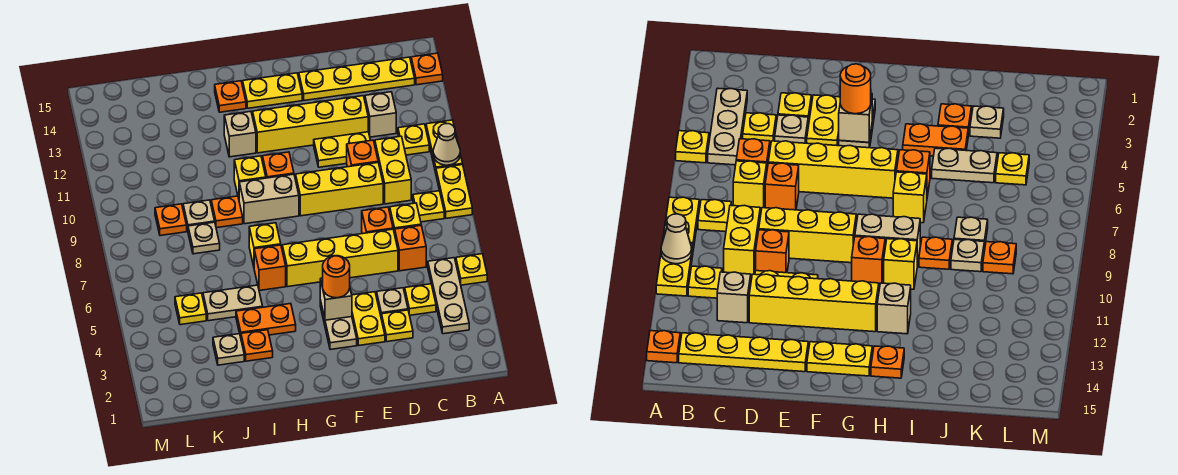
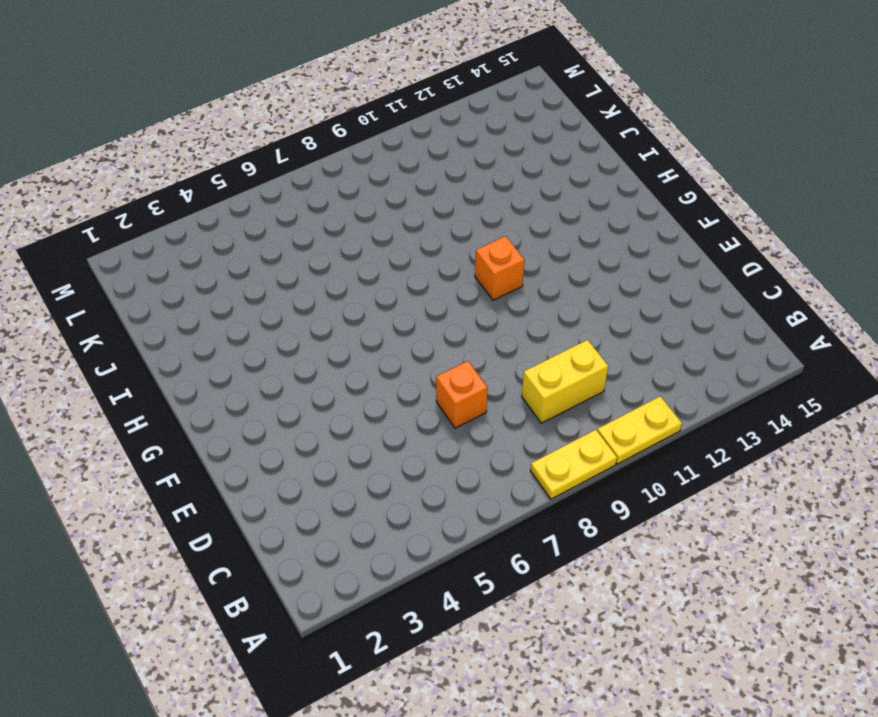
none -> yellow plate A5 level 1
none -> orange plate A14 level 1
none -> tan plate B3:B5 level 1
none -> yellow plate B8 level 1

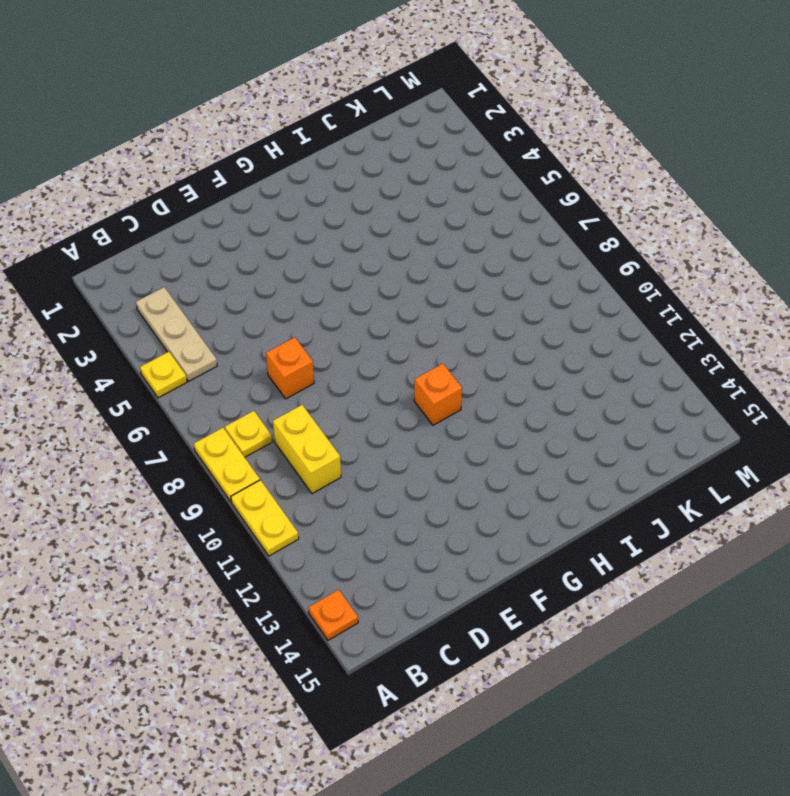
none -> yellow plate B11 level 1
none -> yellow plate B14:E14 level 1
none -> yellow plate C4 level 1
none -> orange brick C6 level 1

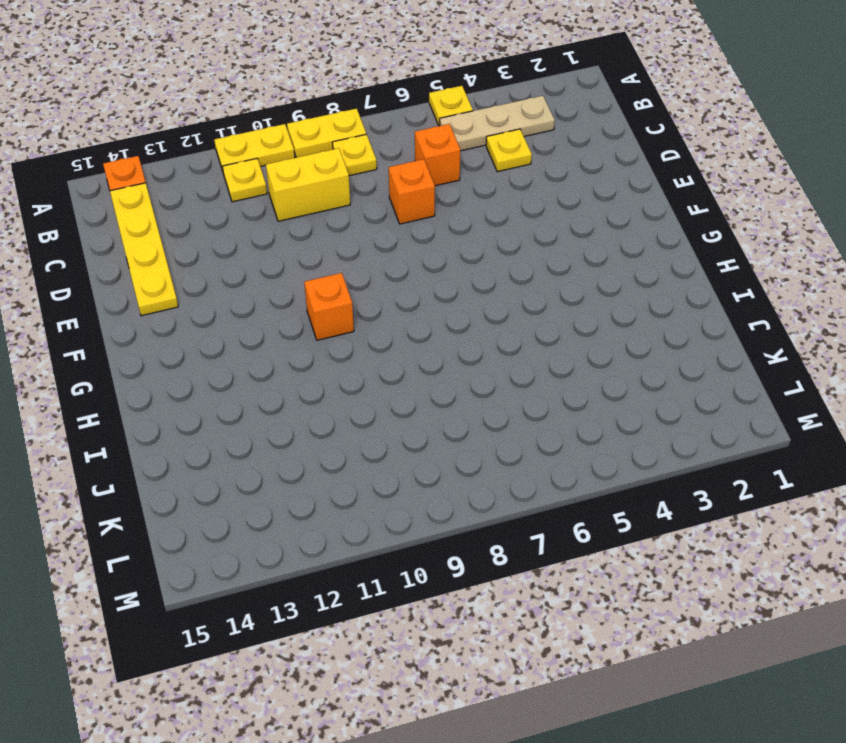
none -> yellow brick C7 level 1
none -> tan brick C12 level 1
none -> yellow plate D3 level 1
none -> tan plate D4 level 1

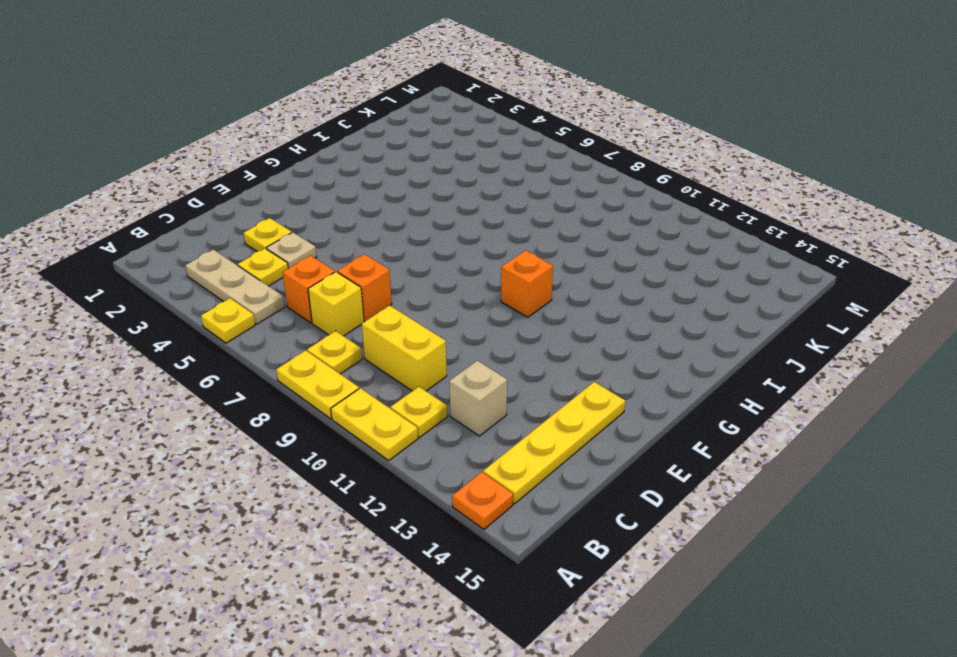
none -> yellow brick D6:G6 level 1
none -> yellow brick D9:F9 level 1
none -> orange brick D10 level 1
none -> yellow plate D11:E11 level 1

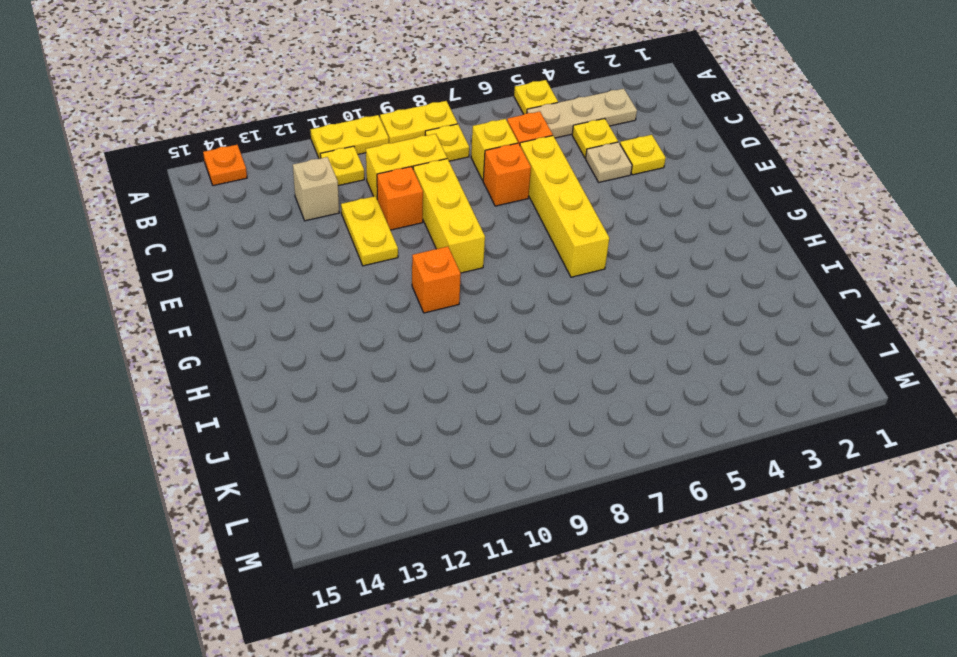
none -> yellow plate B14:E14 level 1
none -> yellow brick D12:G12 level 1
none -> yellow plate E3:E4 level 1
none -> tan plate F3:F4 level 1

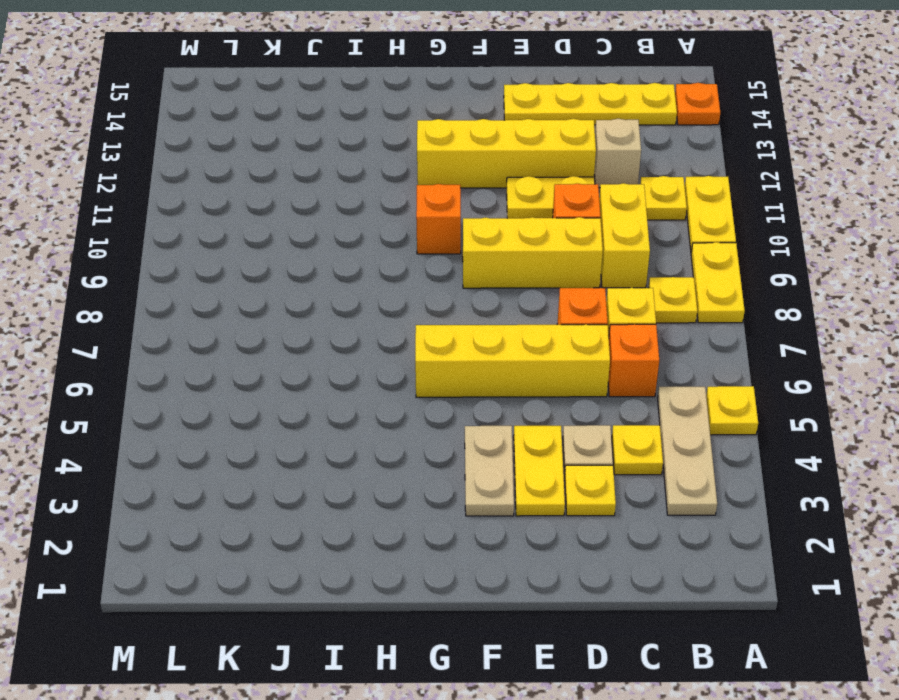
none -> yellow plate F14:G14 level 1
none -> tan brick G9:H9 level 1
none -> orange plate H4:I4 level 1
none -> orange brick H6 level 1

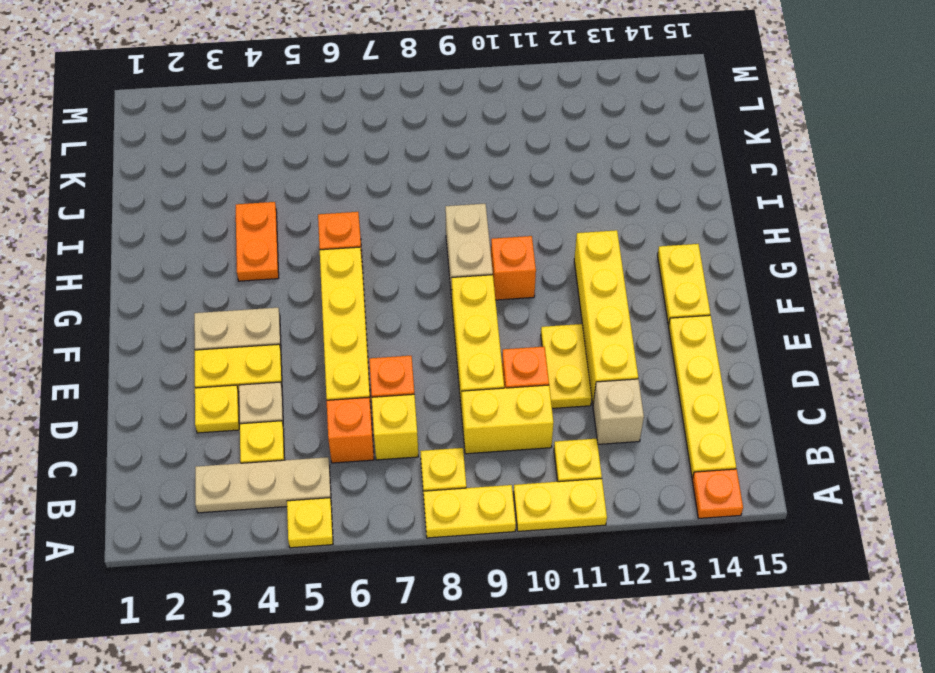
none -> yellow brick H7 level 1
none -> yellow brick H10 level 1
none -> tan brick H12 level 1
none -> orange plate H14 level 1

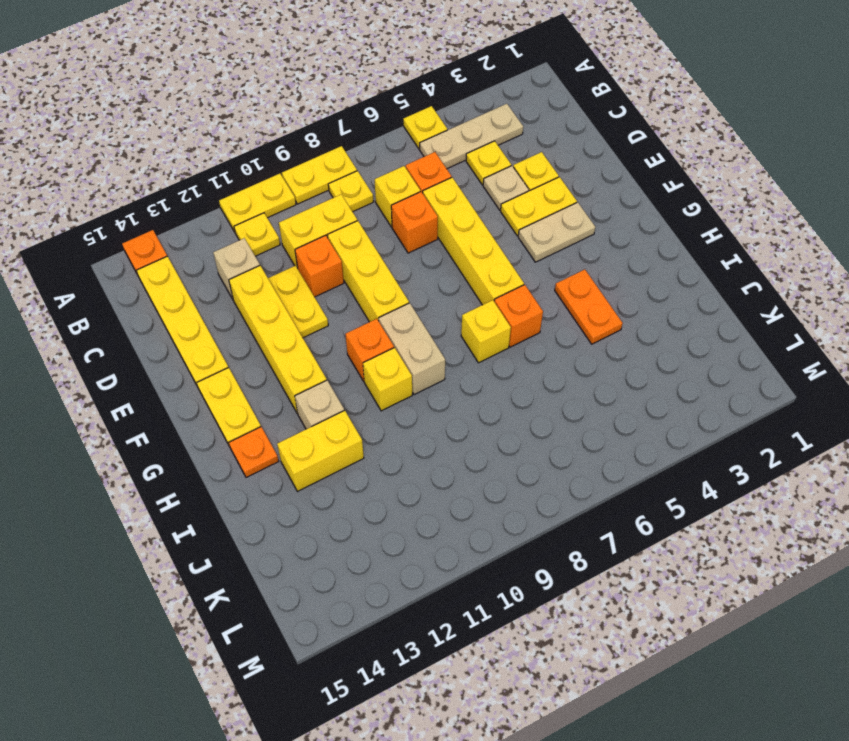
yellow brick I12:I13 level 1 -> none
none -> orange plate I3 level 1
none -> tan plate I5:J5 level 1
none -> orange plate I9 level 1
none -> tan plate J3 level 1

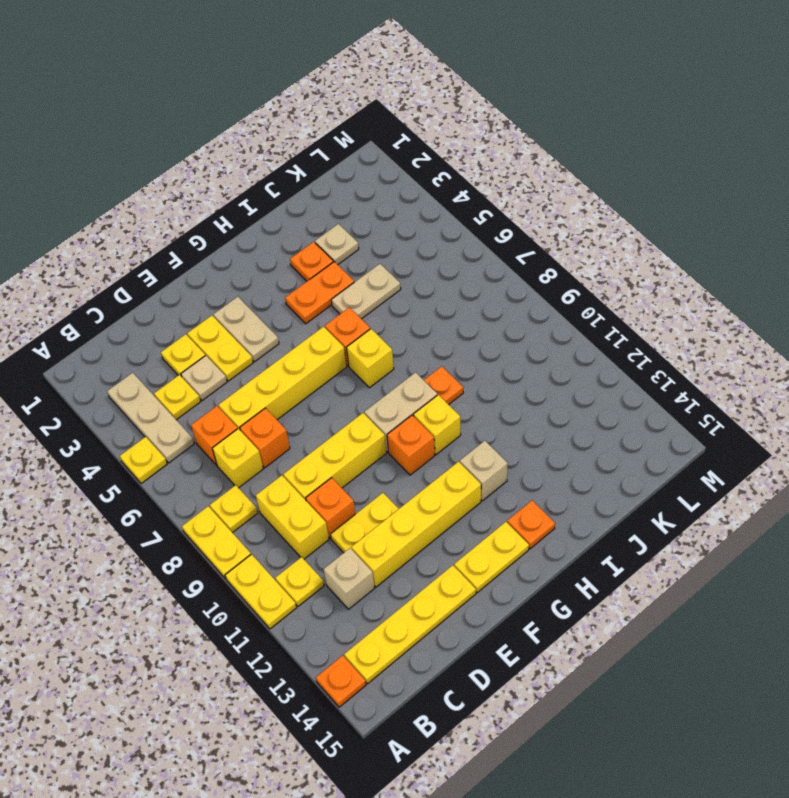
none -> tan plate J8 level 1
none -> tan plate J9 level 1
none -> yellow plate K5 level 1
none -> orange plate K9 level 1

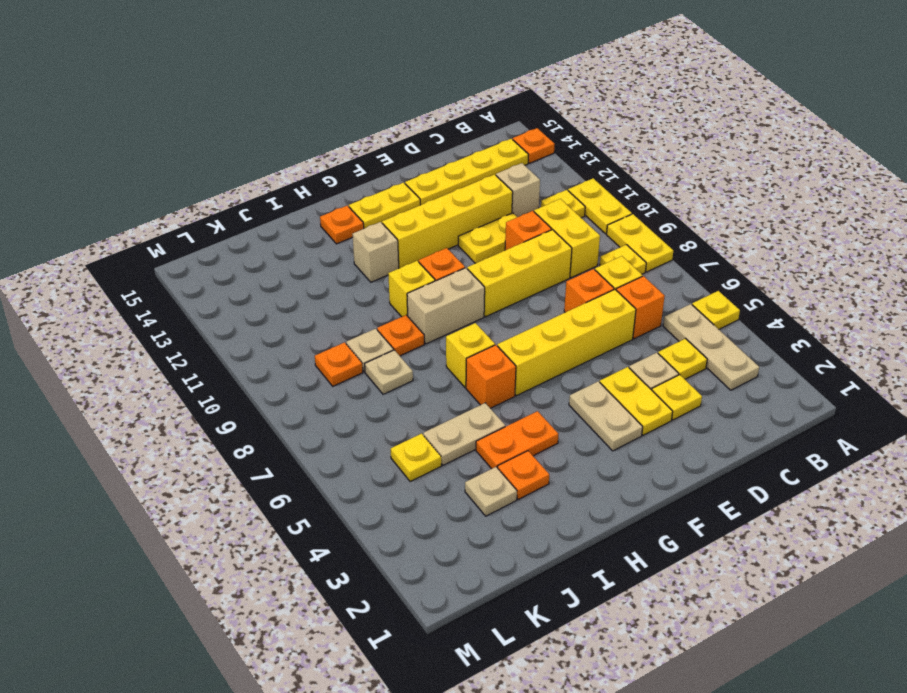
none -> tan cone A10 level 2
none -> tan brick F4 level 2
none -> orange round brick F4 level 3

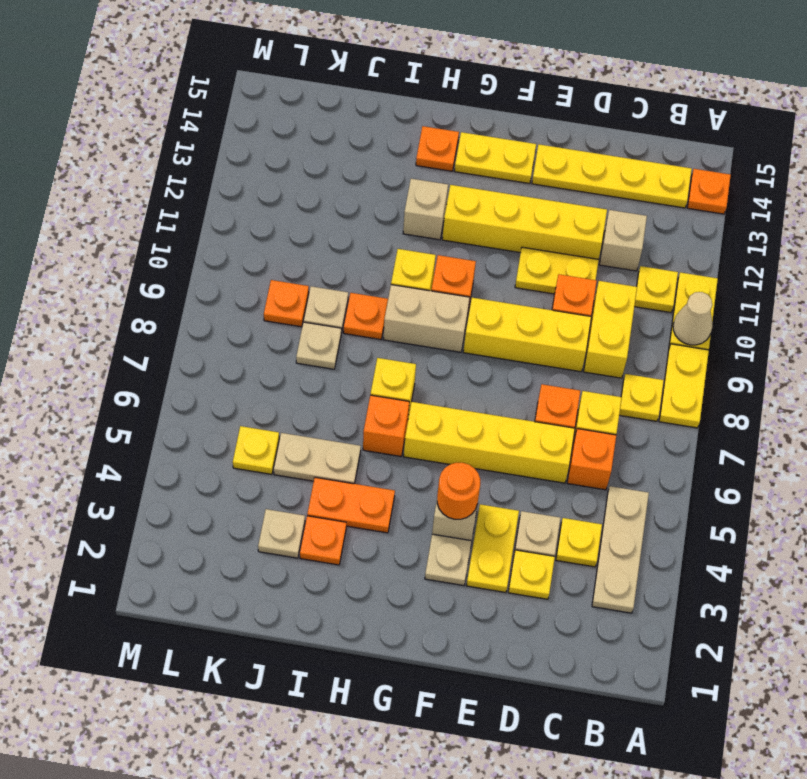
none -> yellow plate A5 level 1

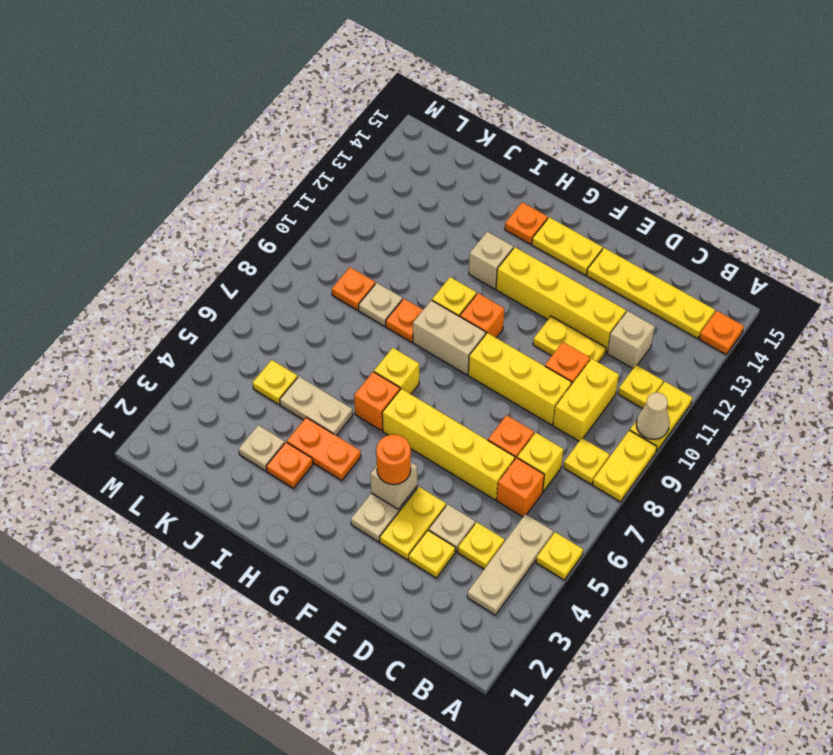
none -> tan plate J8 level 1

